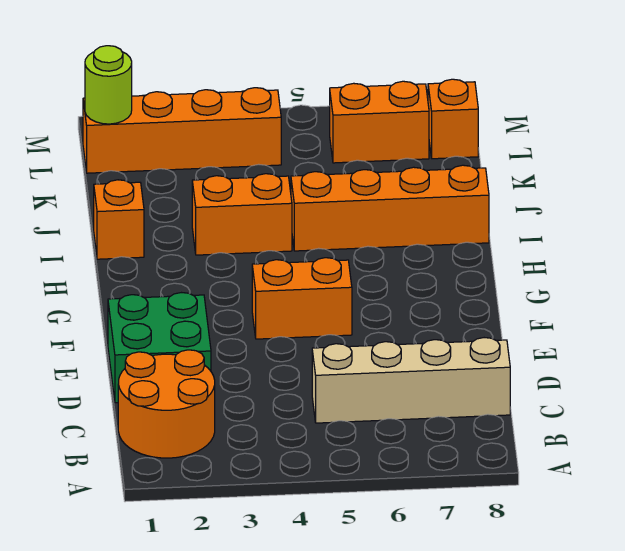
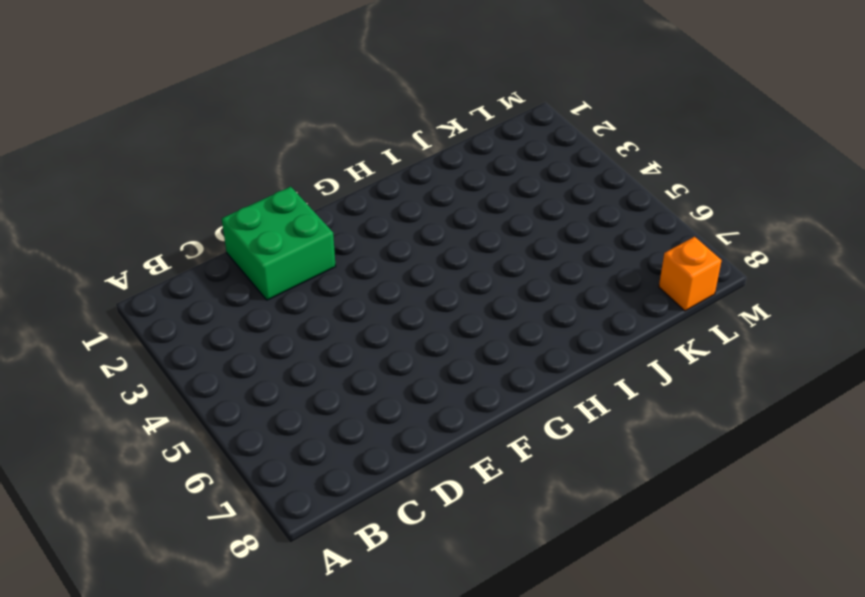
none -> orange round brick B1:C2 level 1
none -> tan brick C5:C8 level 1

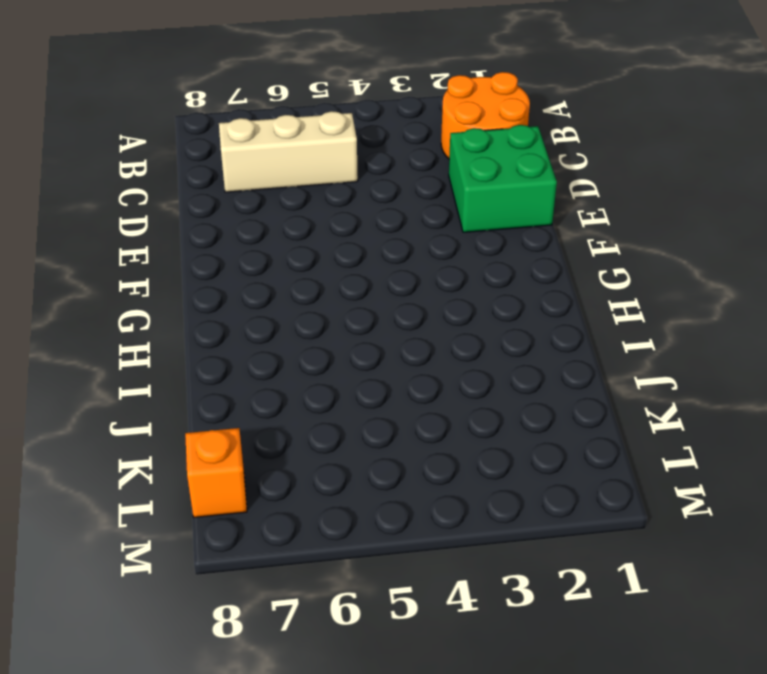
tan brick C5:C7 level 1 -> tan brick C5:C8 level 1
none -> orange brick F4:F5 level 1
none -> orange brick I1 level 1

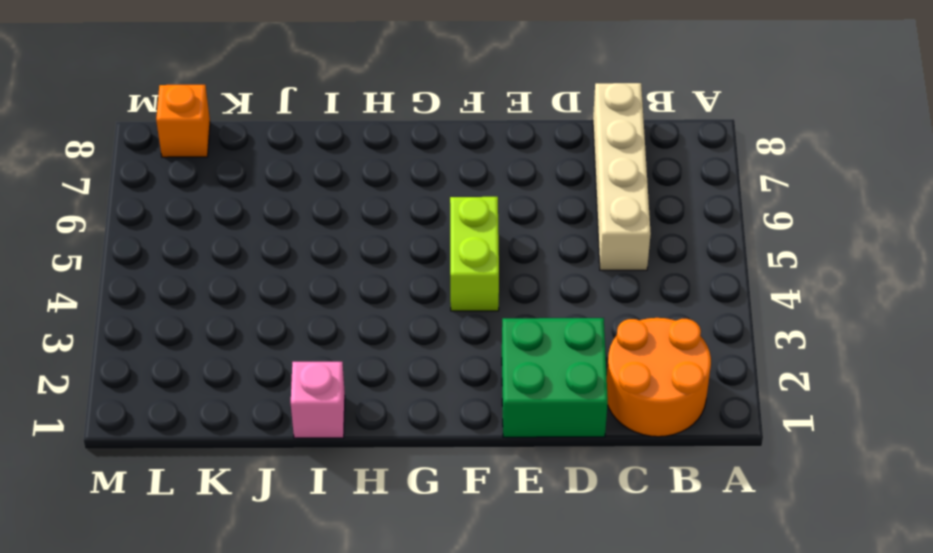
lime brick F4:F5 level 1 -> orange brick F4:F5 level 1
pink brick I1 level 1 -> orange brick I1 level 1
none -> orange brick I3:I4 level 1
none -> orange brick I5:I8 level 1

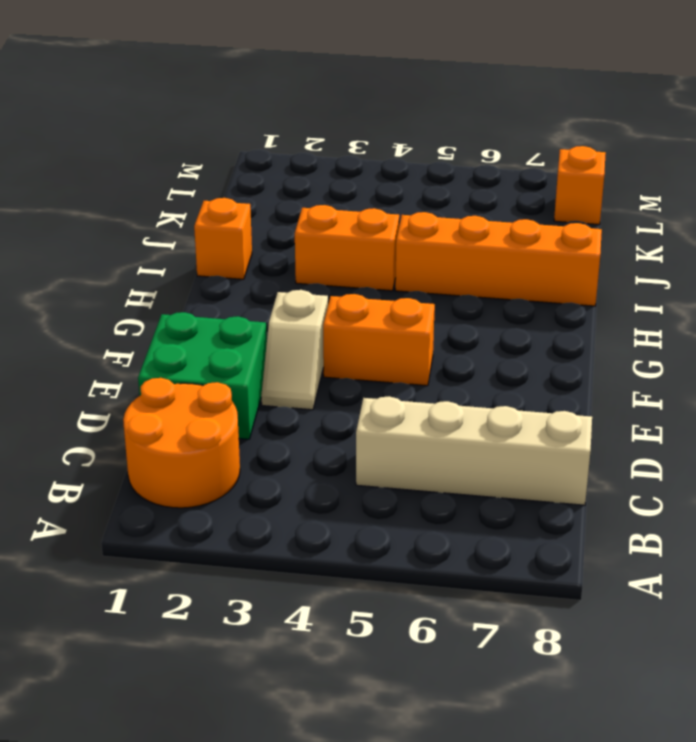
tan slope E3:F3 level 1 top F -> none
none -> orange brick L1:L4 level 1
none -> orange brick L6:L7 level 1

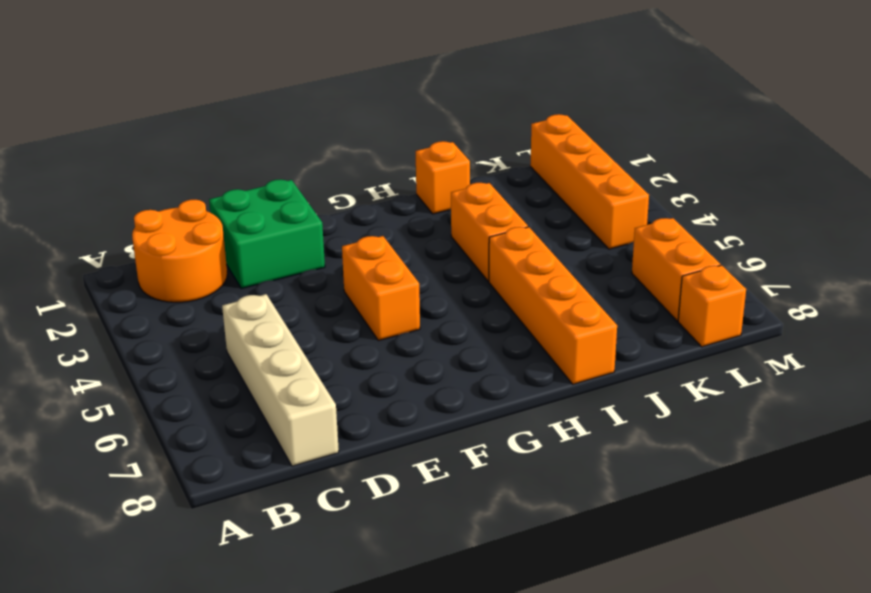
none -> lime round brick L1 level 2

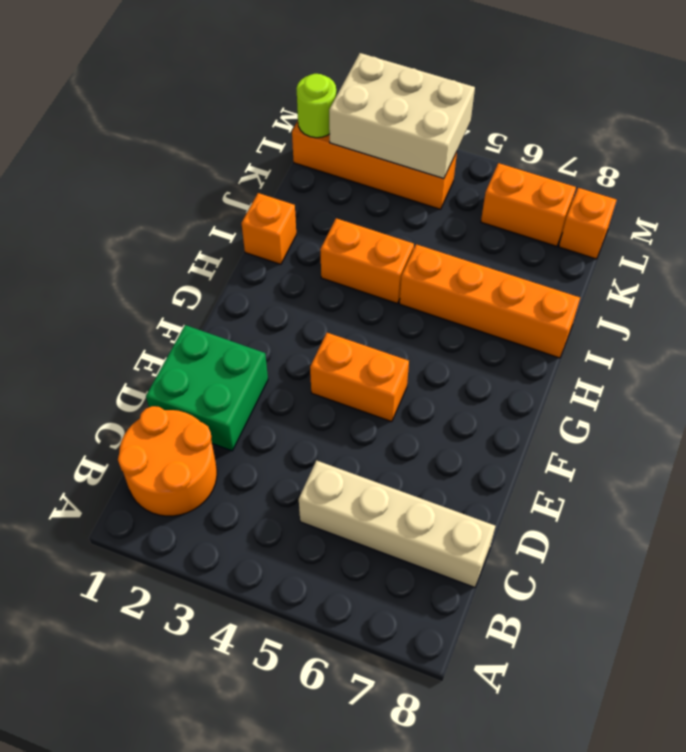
tan brick L2:M4 level 2 -> none

